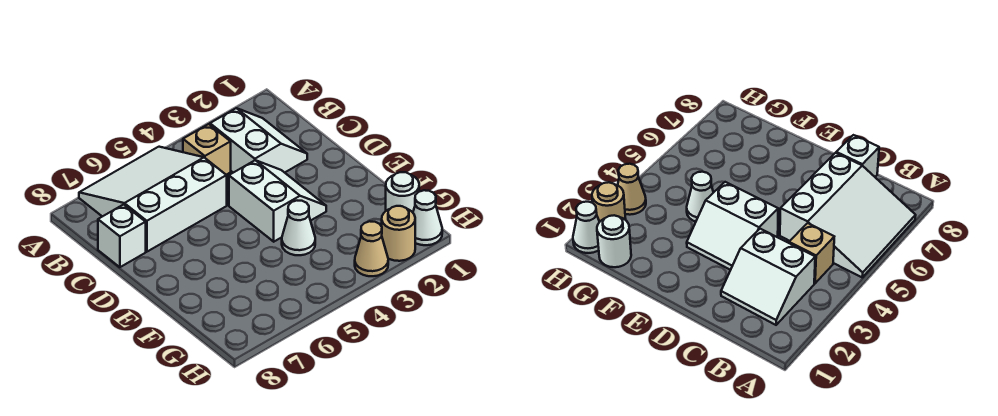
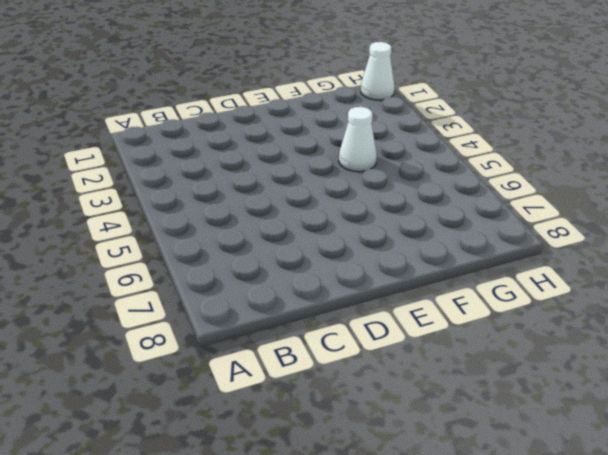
none -> white slope A5:C7 level 1 top C
none -> white slope B2:C3 level 1 top 3

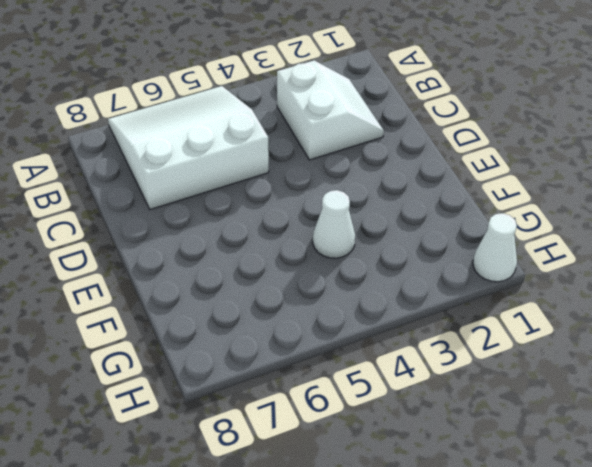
none -> tan brick B4 level 1
none -> white brick C8 level 1

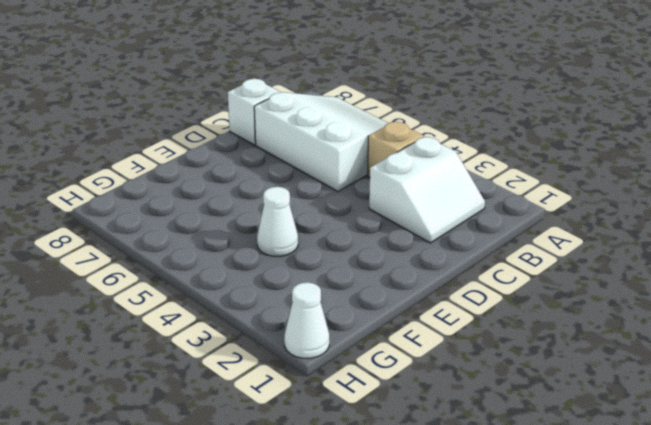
none -> white slope D3:E4 level 1 top 4
none -> white round brick G1 level 1

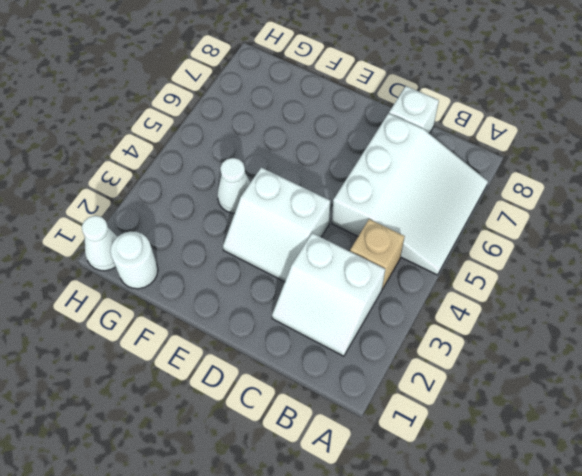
none -> tan round brick H2 level 1
none -> tan cone H3 level 1

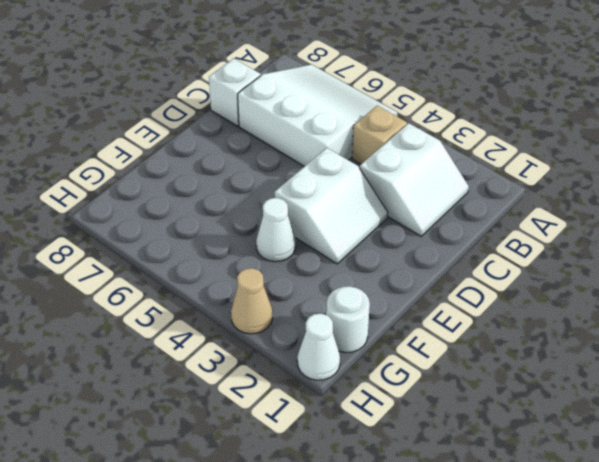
none -> tan round brick H2 level 1

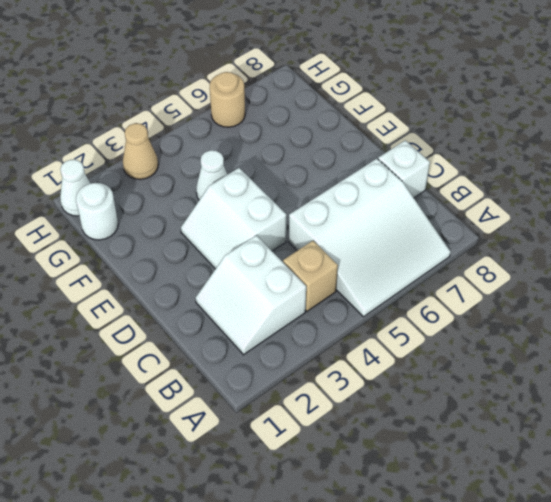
tan round brick H6 level 1 -> tan round brick H2 level 1

